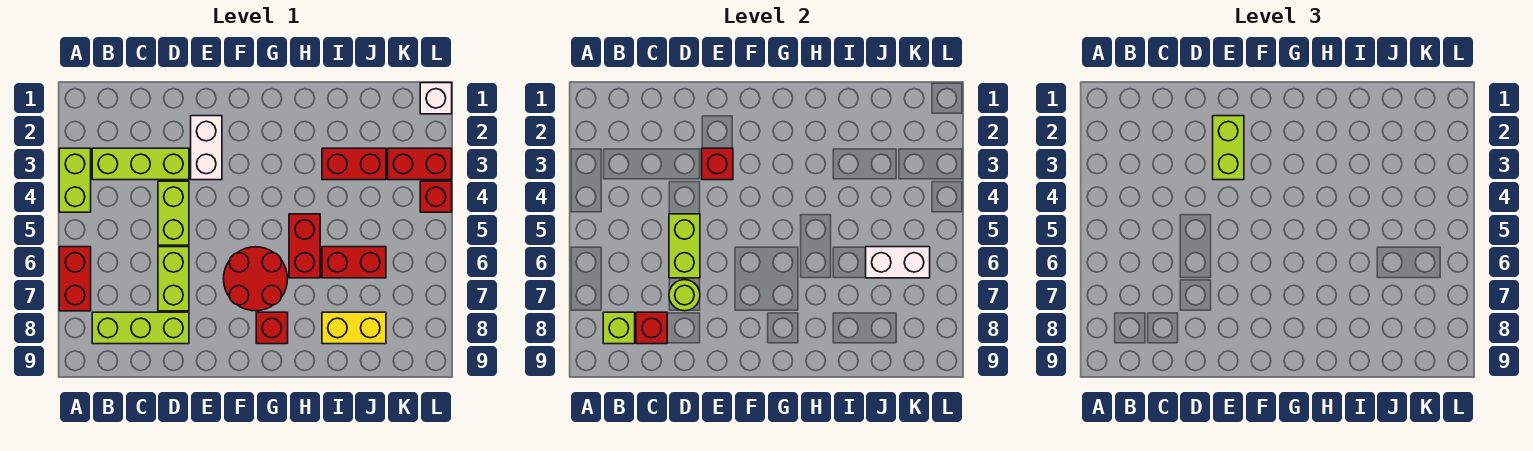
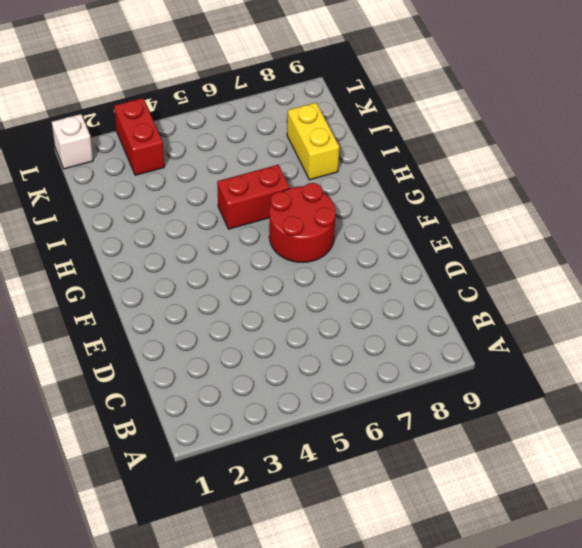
none -> lime brick A3:A4 level 1
none -> red brick A6:A7 level 1
none -> lime brick B3:D3 level 1

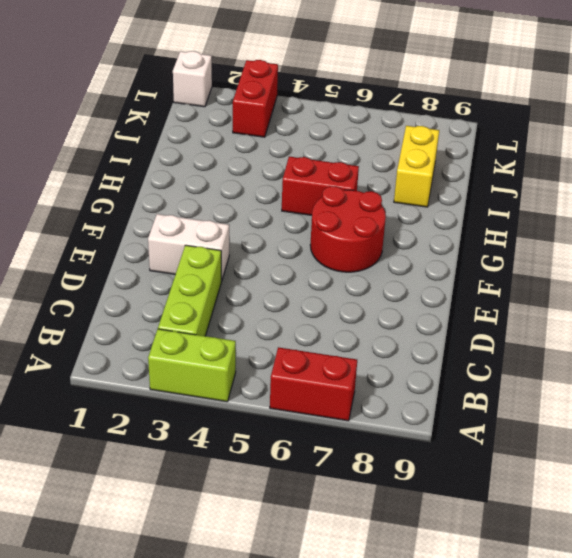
none -> lime brick B8:D8 level 1
none -> lime brick D4:D5 level 1
none -> lime brick D6:D7 level 1

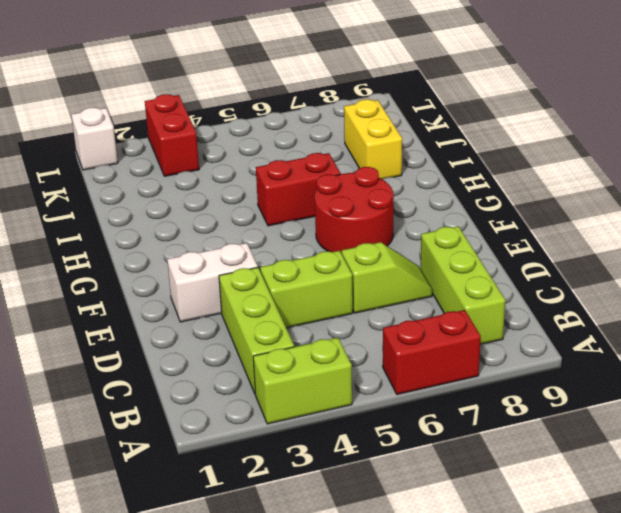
lime slope D6:D7 level 1 top 6 -> lime brick D6:D7 level 1
none -> red brick G8 level 1
none -> red brick I3:J3 level 1
none -> red brick I6:J6 level 1

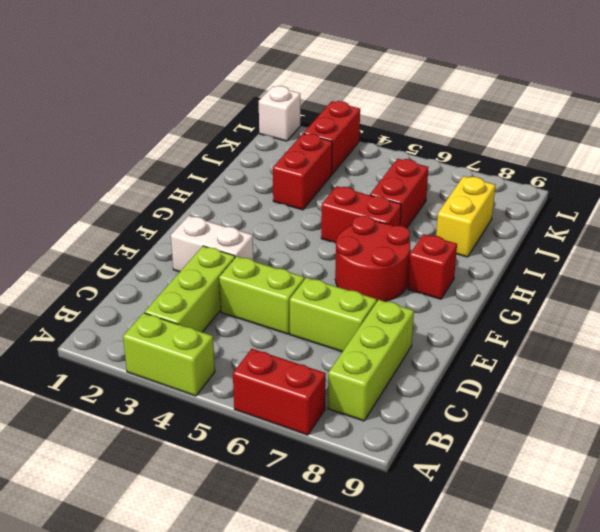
none -> red brick L4 level 1
none -> lime brick B8 level 2
none -> red brick C8 level 2

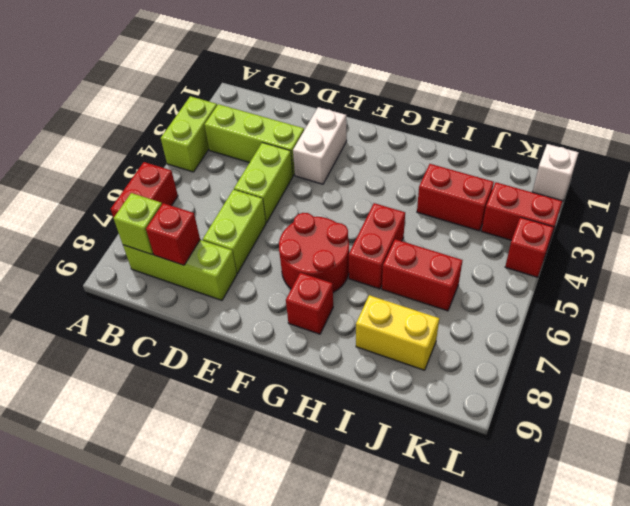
none -> lime brick D5:D6 level 2
none -> lime round brick D7 level 2
none -> red brick E3 level 2

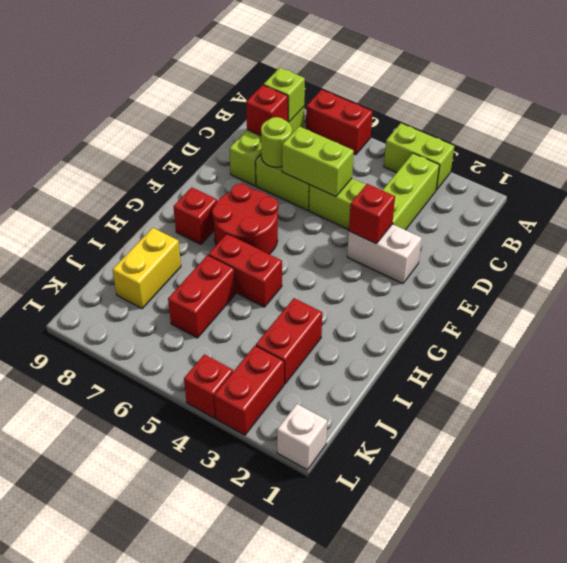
none -> white brick J6:K6 level 2
none -> lime brick E2:E3 level 3

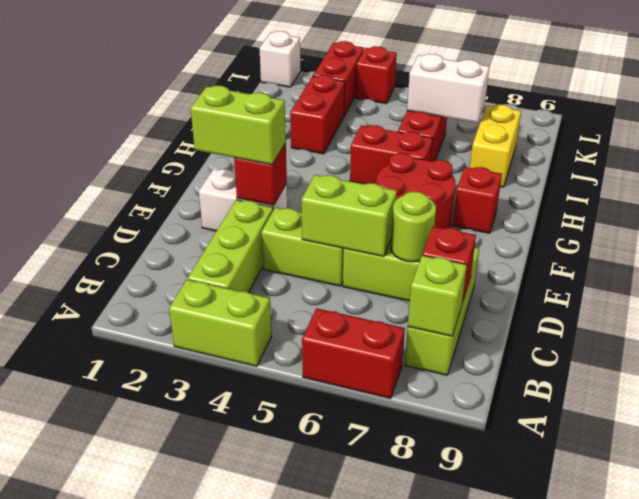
white brick J6:J7 level 2 -> white brick J6:K6 level 2

